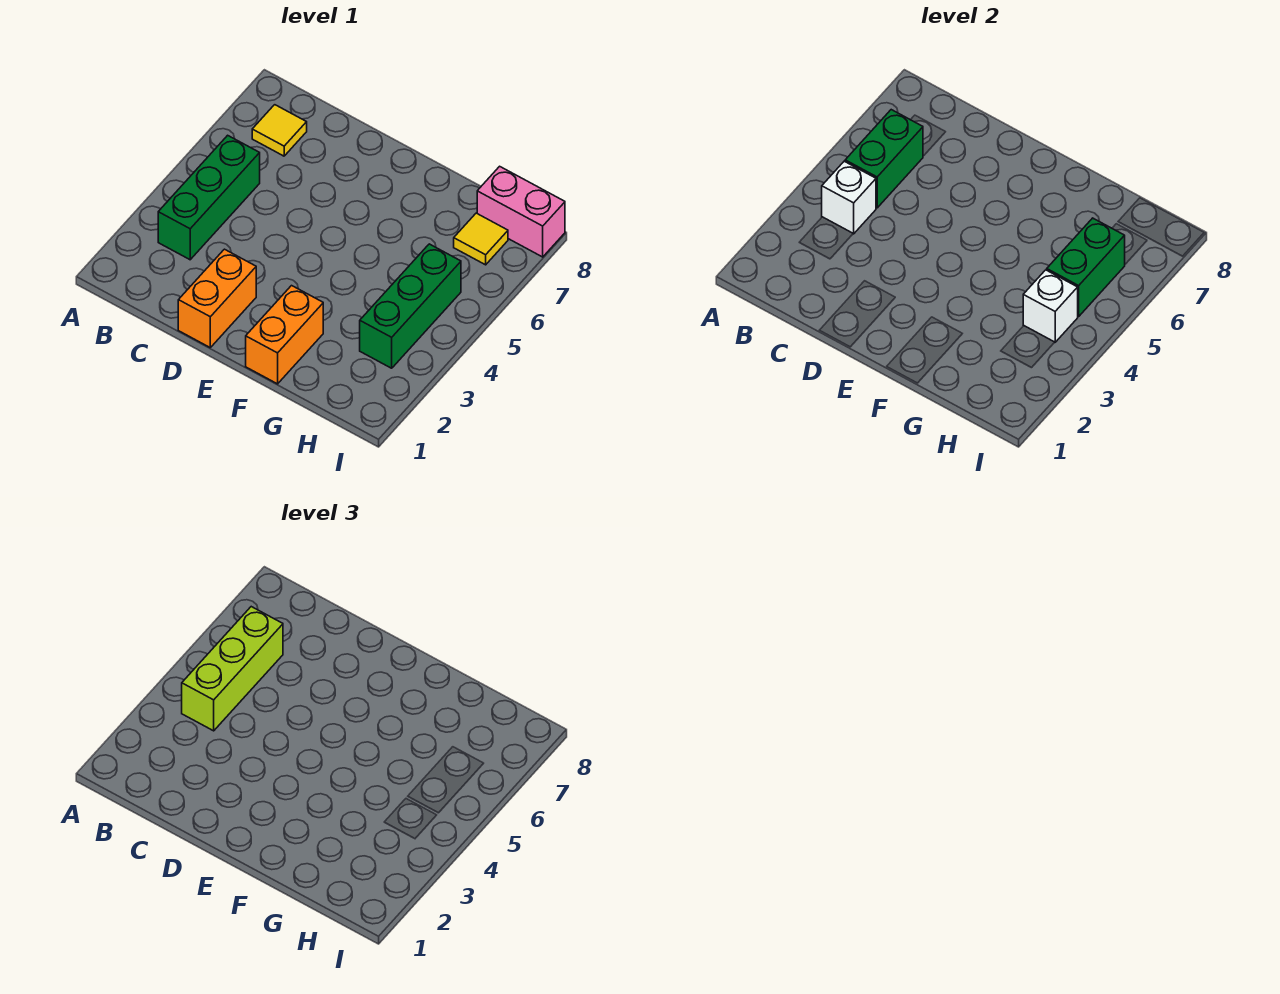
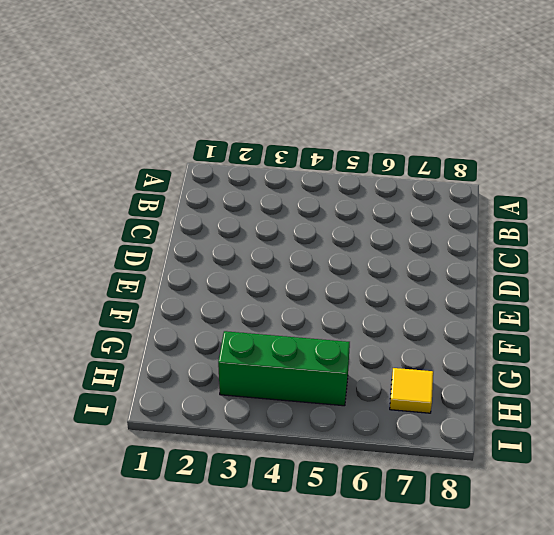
none -> green brick B3:B5 level 1
none -> yellow tile B7 level 1
none -> orange brick D1:D2 level 1

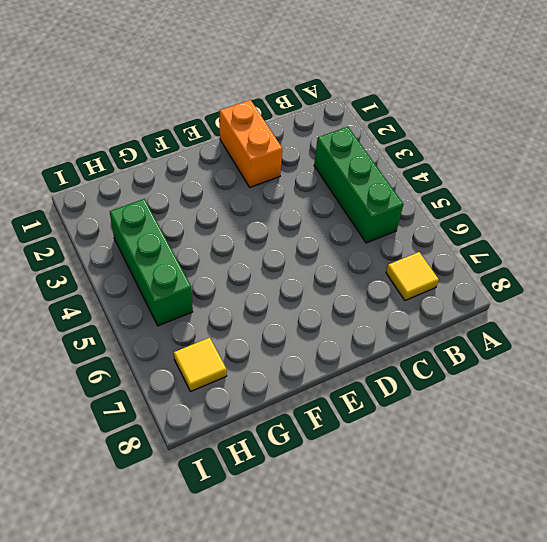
none -> orange brick F1:F2 level 1
none -> pink brick H8:I8 level 1
none -> white brick B4 level 2

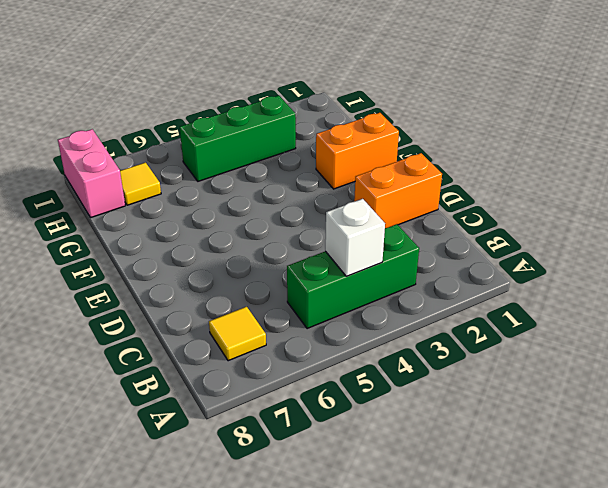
none -> green brick B5:B6 level 2
none -> white brick H4 level 2
none -> green brick H5:H6 level 2

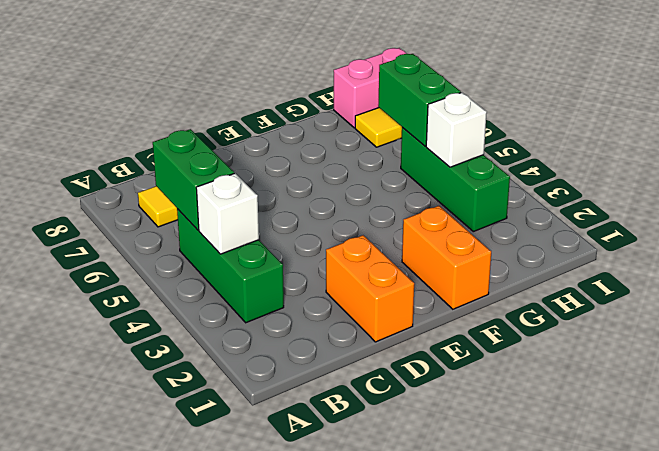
none -> lime brick B4:B6 level 3

